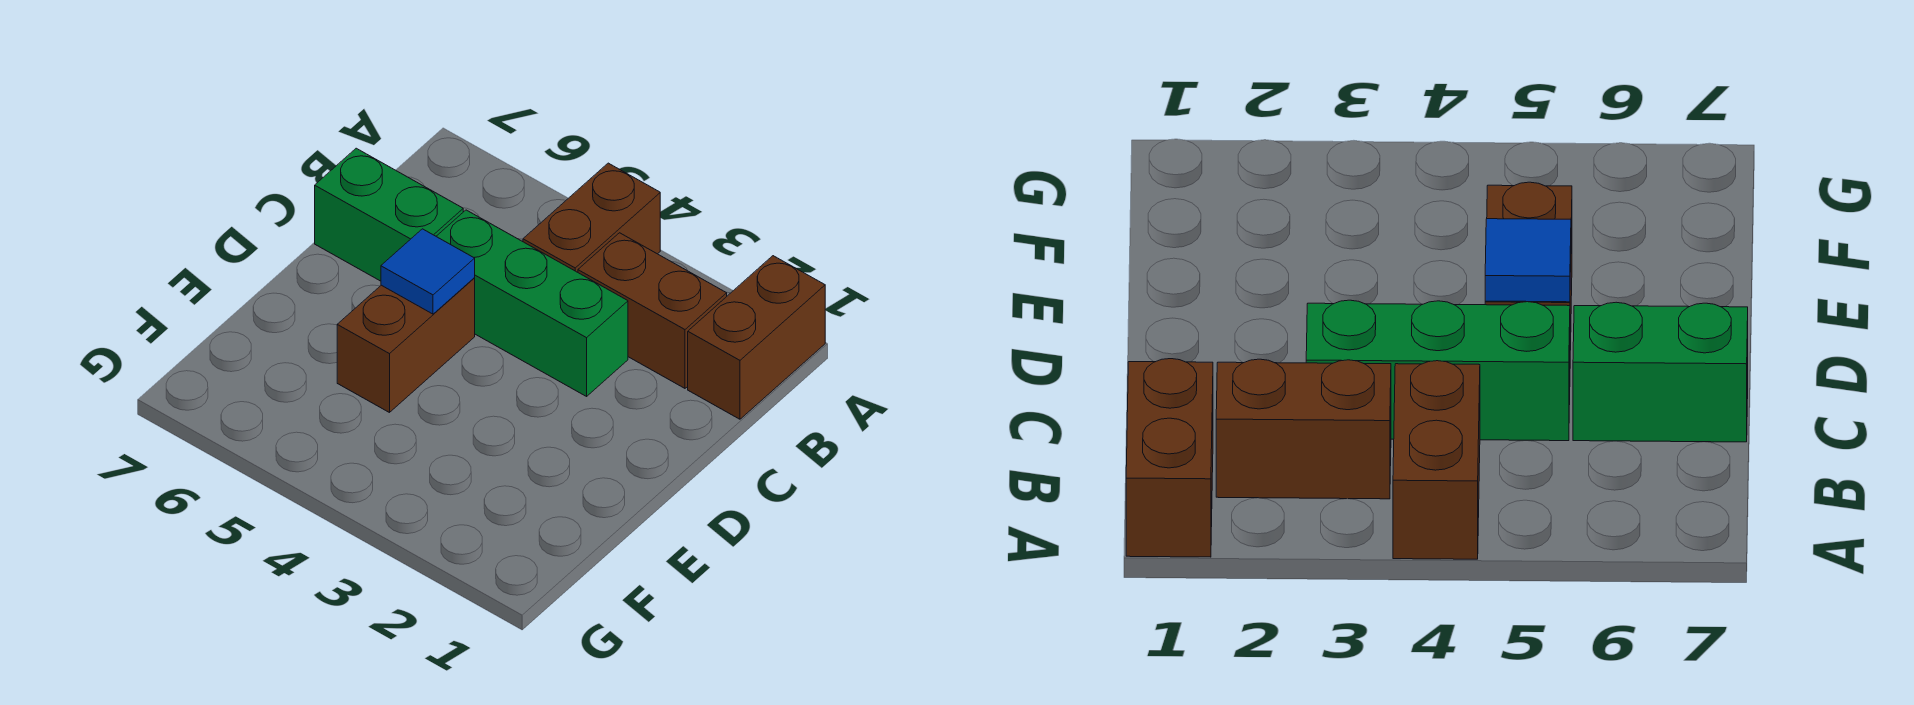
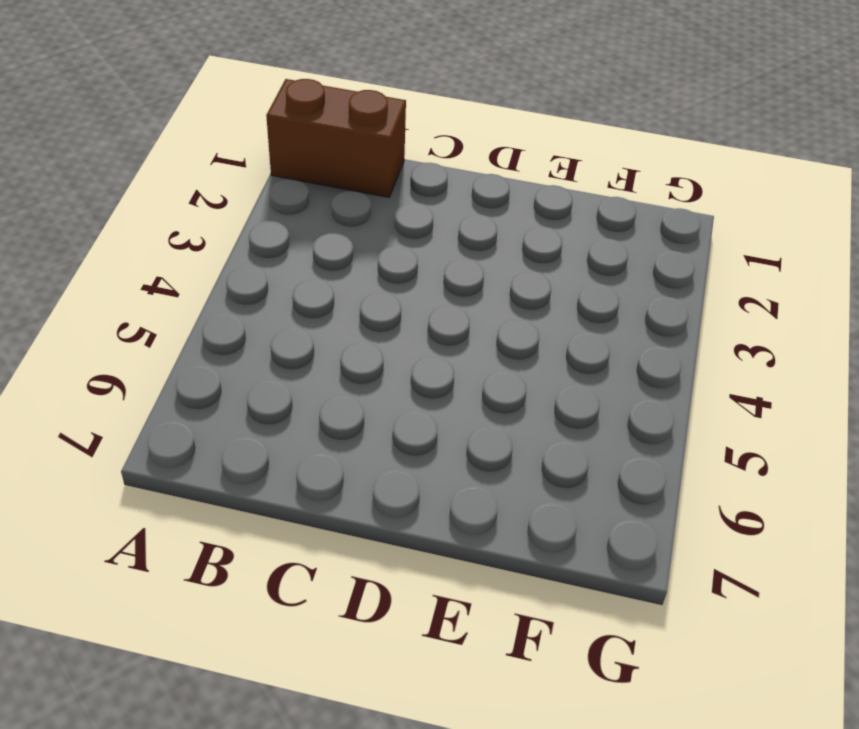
none -> brown brick A4:B4 level 1
none -> brown brick B2:B3 level 1

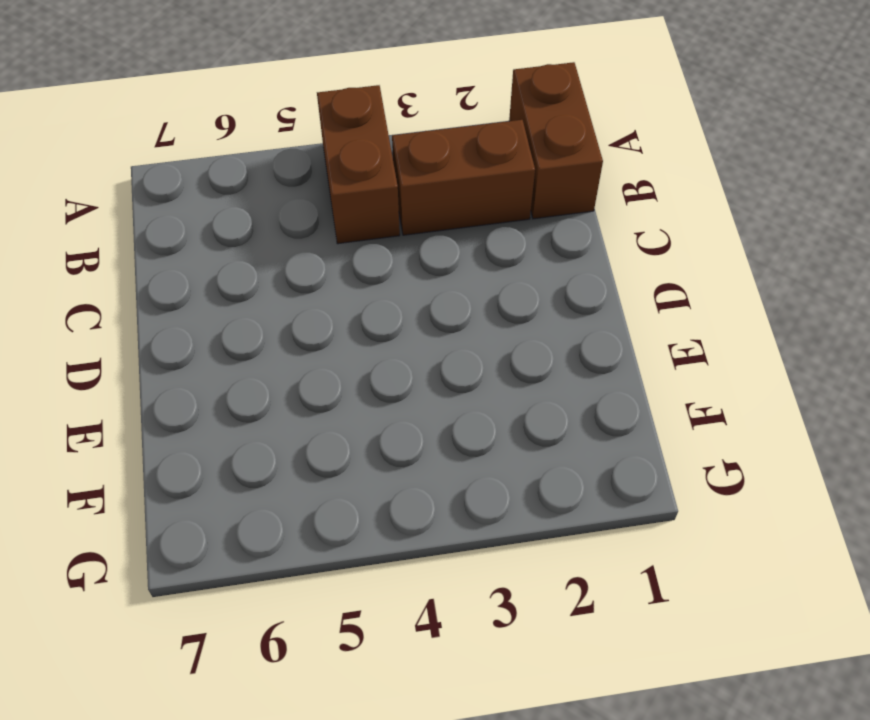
none -> green brick C3:C5 level 1
none -> green brick C6:C7 level 1

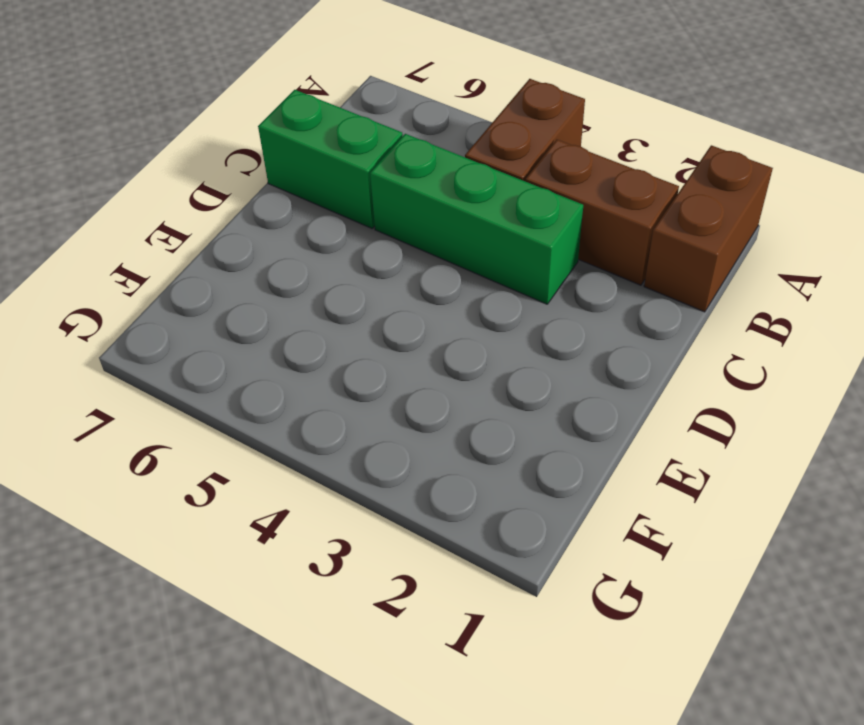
none -> brown brick D5:E5 level 1
none -> blue tile D5 level 2

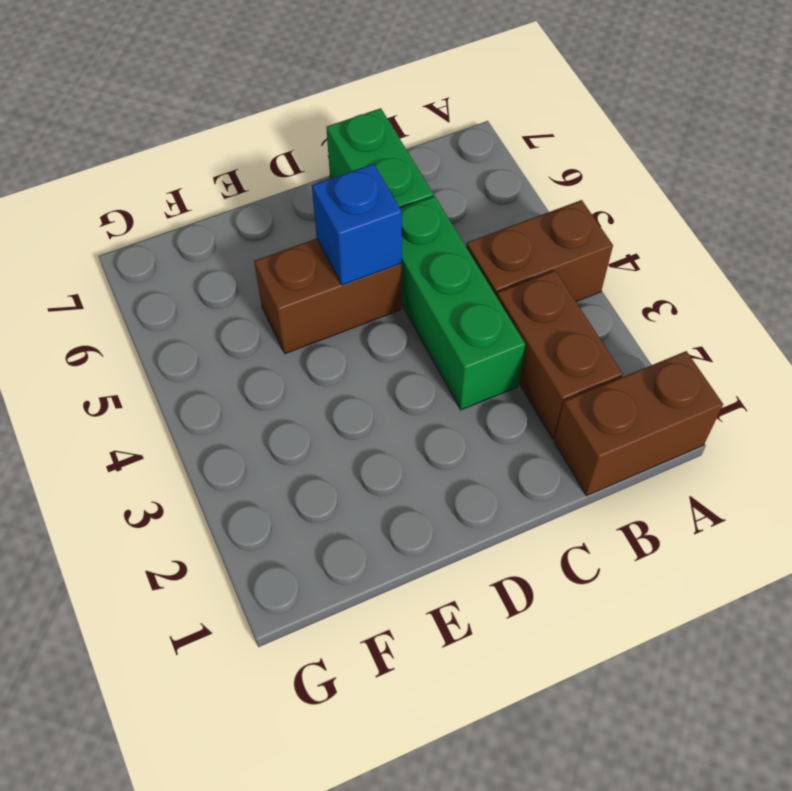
blue brick D5 level 2 -> blue tile D5 level 2

